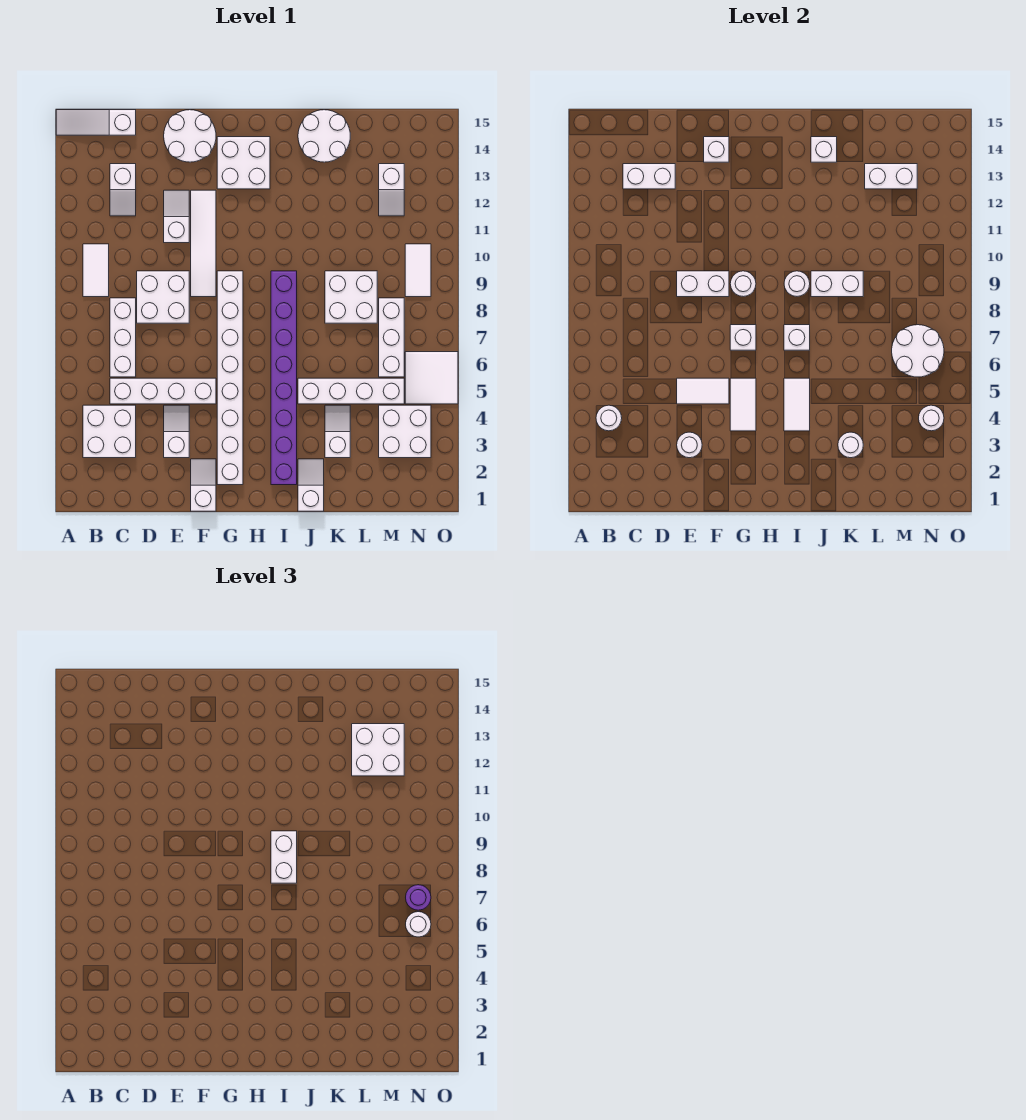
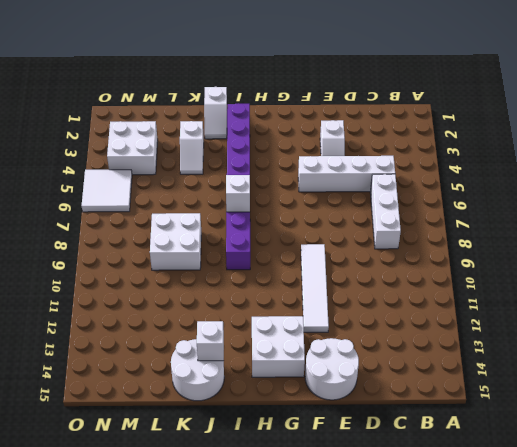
none -> white slope A15:C15 level 1 top C
none -> white brick B3:C4 level 1
none -> white tile B9:B10 level 1
none -> white slope C12:C13 level 1 top 13

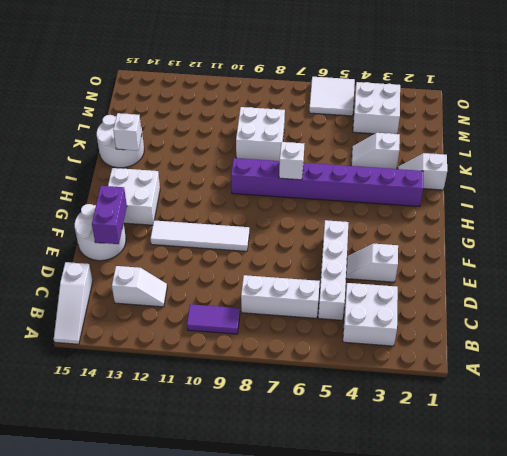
purple tile B9:B10 level 1 -> white tile B9:B10 level 1
purple brick E14:F14 level 2 -> white brick F14 level 2
none -> white brick D8:E9 level 1
none -> white slope E11:E12 level 1 top 11
none -> white slope F1:F2 level 1 top 1
none -> white brick G2:G9 level 1

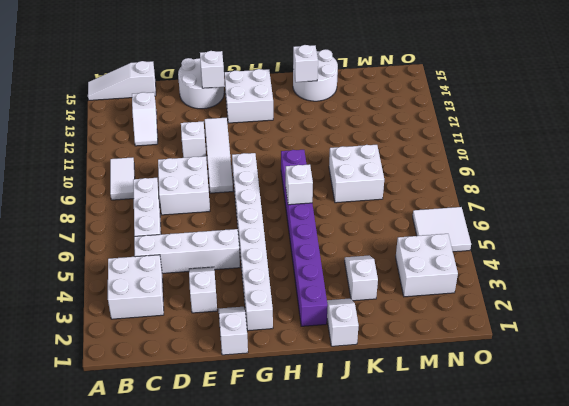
none -> white brick J5:M5 level 1
none -> white brick M6:M8 level 1
none -> white slope M12:M13 level 1 top 13
none -> white tile N9:N10 level 1

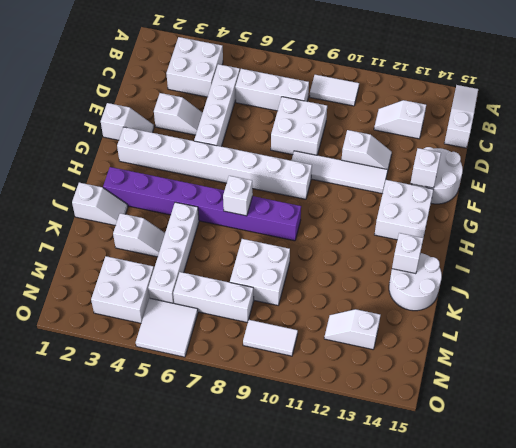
none -> white round brick B4 level 2
none -> white brick C13:D13 level 2
none -> white round brick E3 level 2
none -> white tile E5:F5 level 2

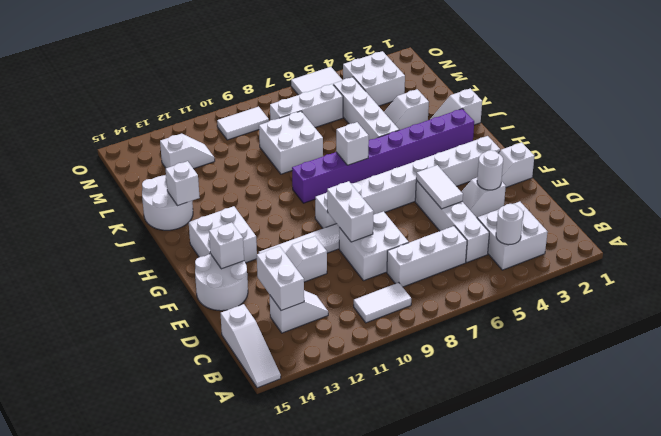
none -> white tile G4:G5 level 2
none -> white brick G7 level 2
none -> white round brick G9 level 2
none -> white tile I4:I5 level 2

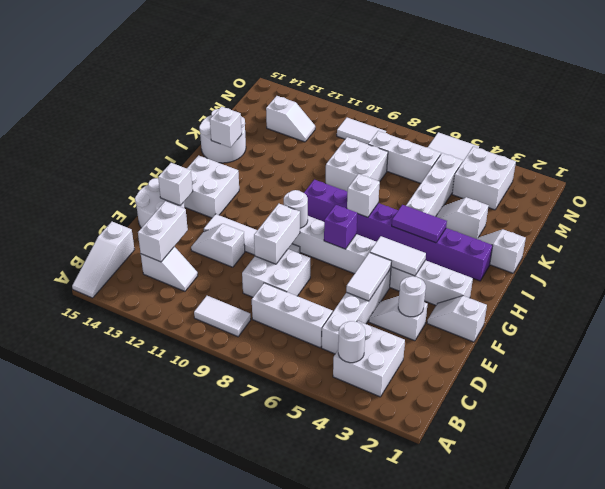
purple brick G7 level 2 -> white brick G7 level 2
purple tile I4:I5 level 2 -> white tile I4:I5 level 2
none -> white round brick I9 level 2
none -> white brick J9:K9 level 2
none -> white round brick K3 level 2
none -> white brick L13:M13 level 2

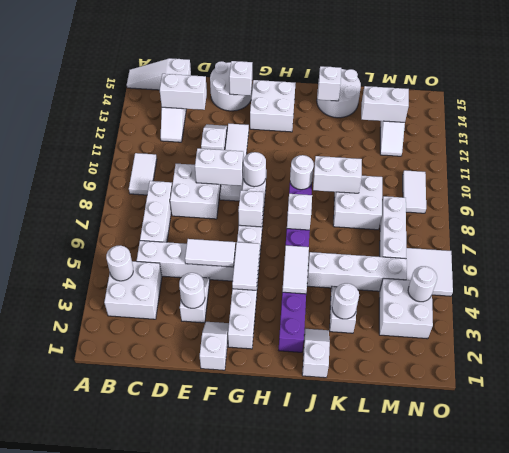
none -> white round brick M6:N7 level 2
none -> white brick I8:I9 level 3
none -> white brick L12:M13 level 3
none -> white round brick N6 level 3

